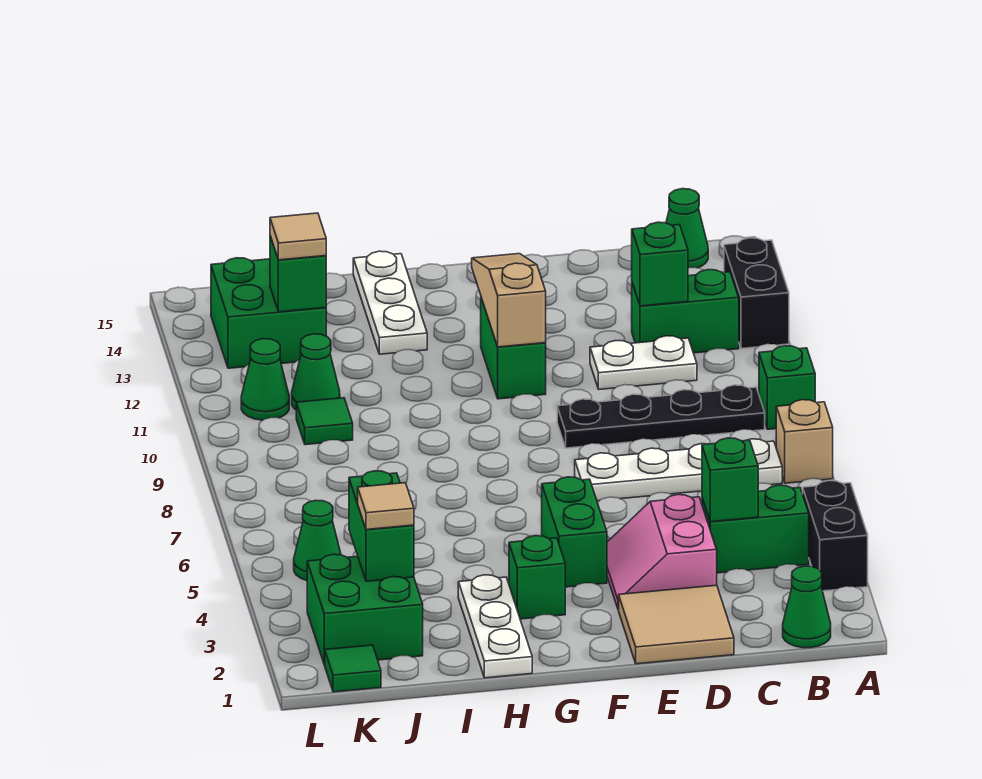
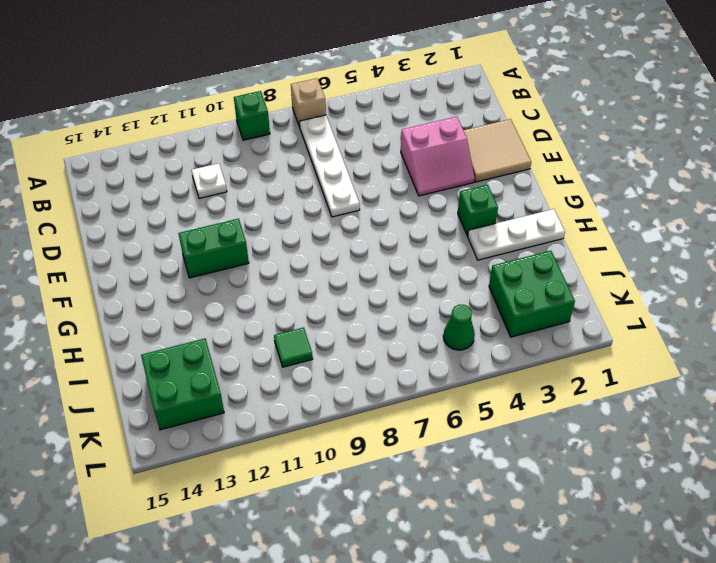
white plate C11 level 1 -> white plate C11:D11 level 1
none -> black brick A3:A4 level 1
none -> black brick A12:A13 level 1
none -> green cone B1 level 1
none -> green brick B4:C4 level 1

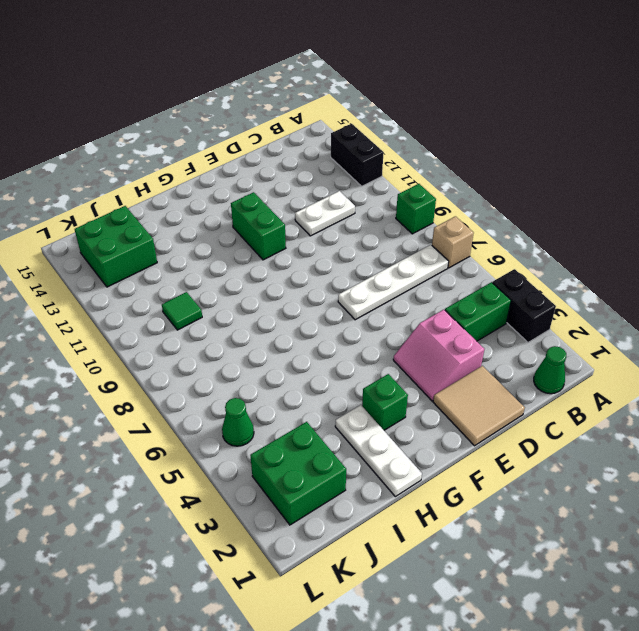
none -> black plate B9:E9 level 1
none -> green brick B12:C12 level 1
none -> green cone B15 level 1
none -> green brick F4:F5 level 1

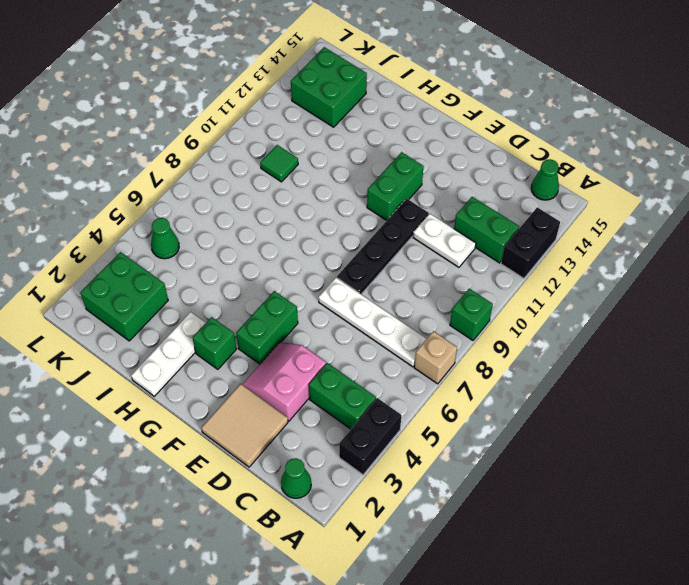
black plate E8:E11 level 1 -> black plate B9:E9 level 1
none -> white plate H13:H15 level 1
none -> green cone J11 level 1
none -> green tile K1 level 1
none -> green cone K11 level 1

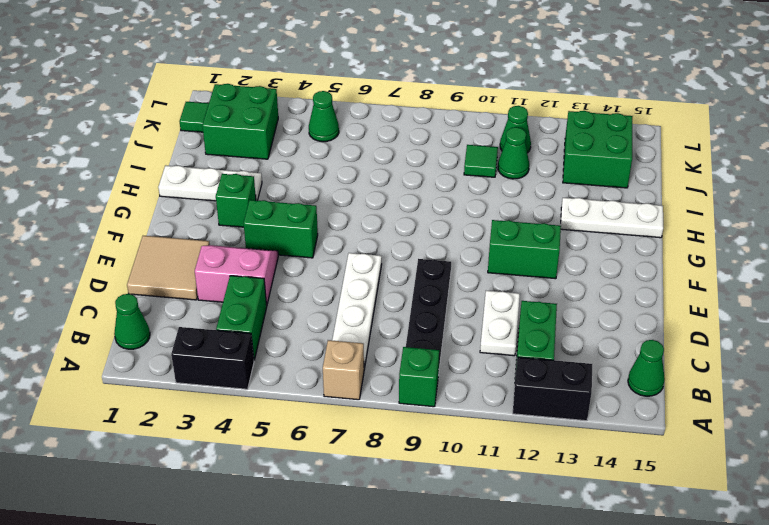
none -> green brick C4 level 2
none -> green brick C12 level 2
none -> tan slope F11:F13 level 2 top 11
none -> green brick J3:J4 level 2

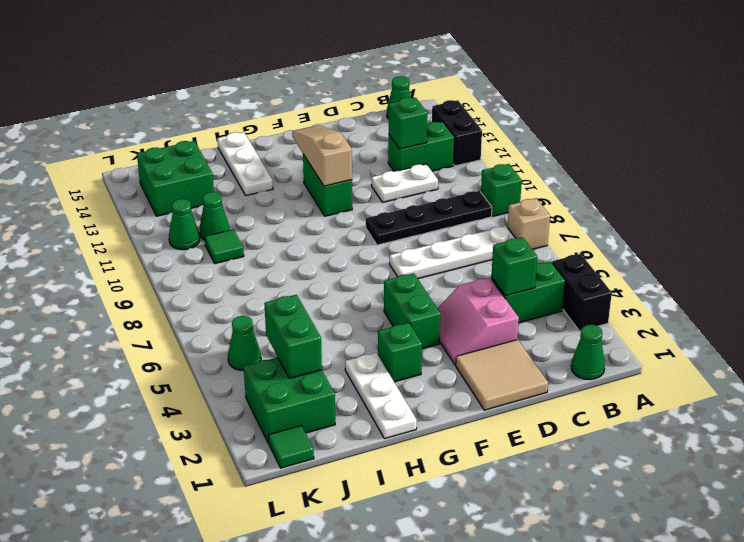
none -> green brick J13 level 2
none -> tan tile J3 level 3
none -> tan tile J13 level 3

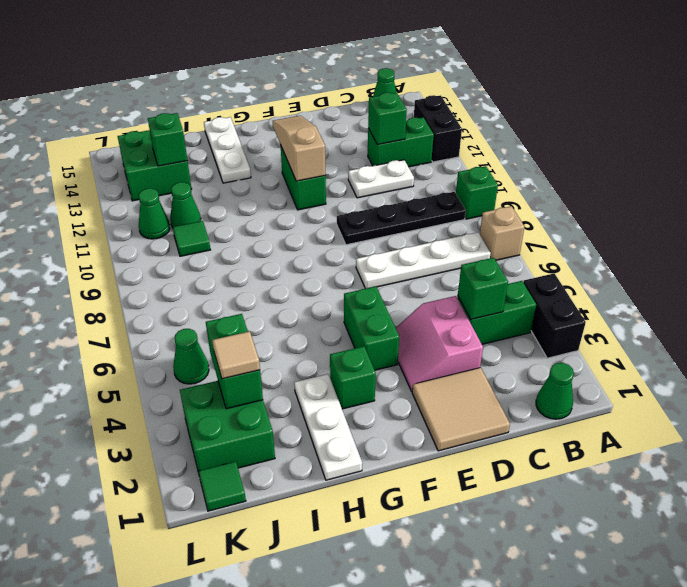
none -> tan tile J13 level 3

